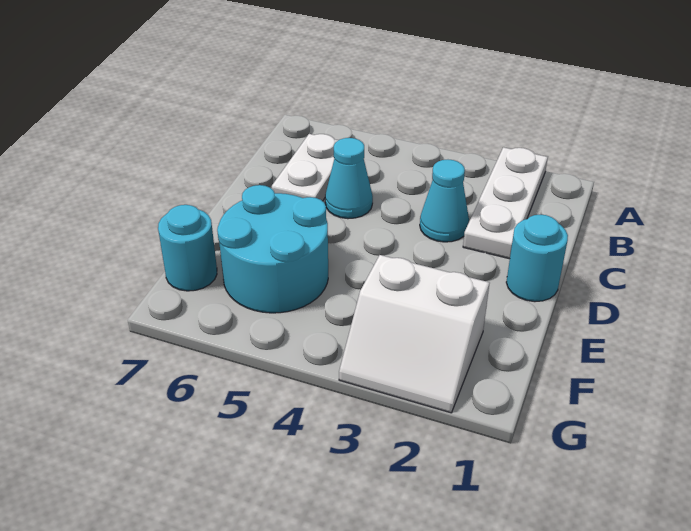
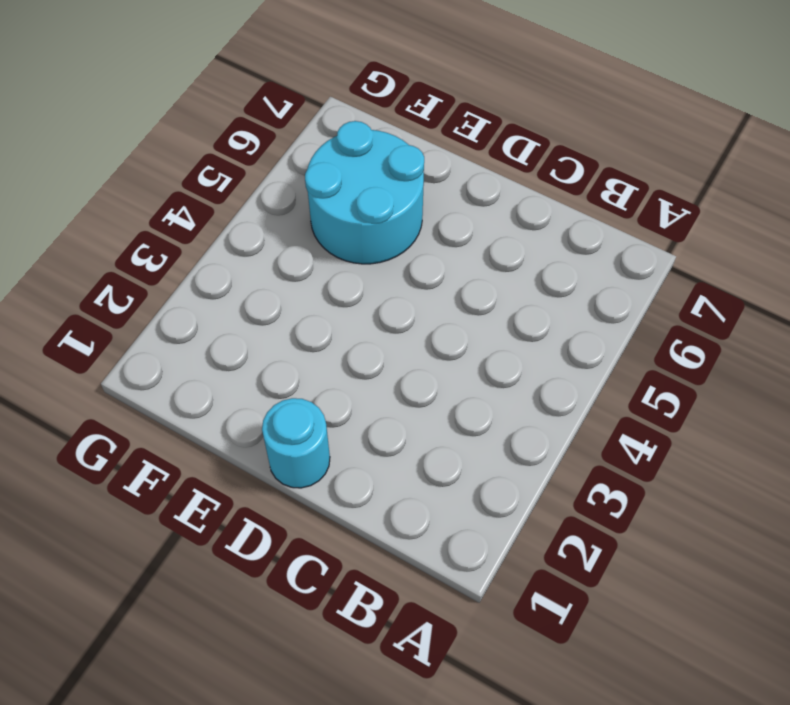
none -> white plate A2:C2 level 1
none -> white plate B6:C6 level 1

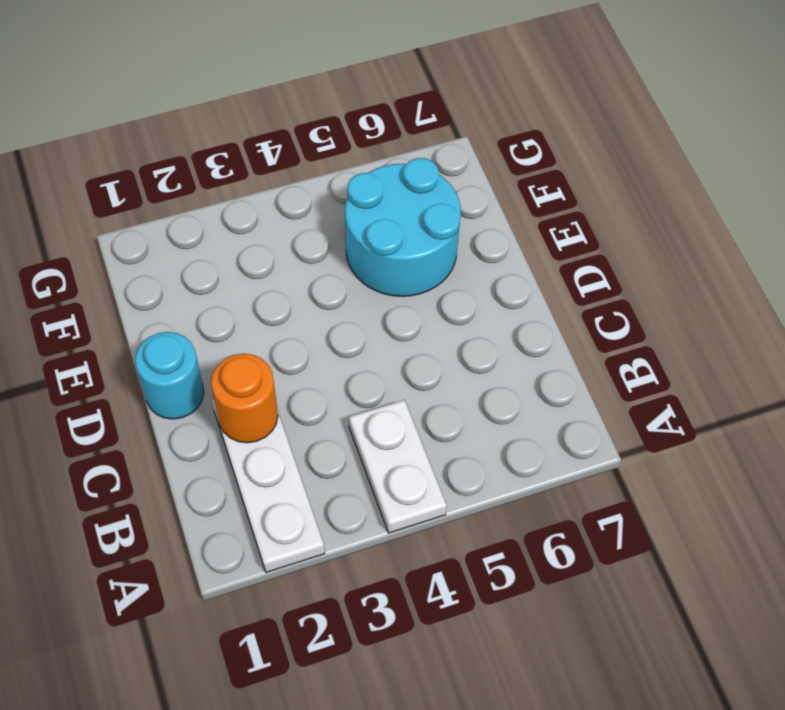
white plate A4:B4 level 1 -> white plate B6:C6 level 1
orange round brick C2 level 2 -> none
none -> cyan cone C3 level 1
none -> cyan cone C5 level 1

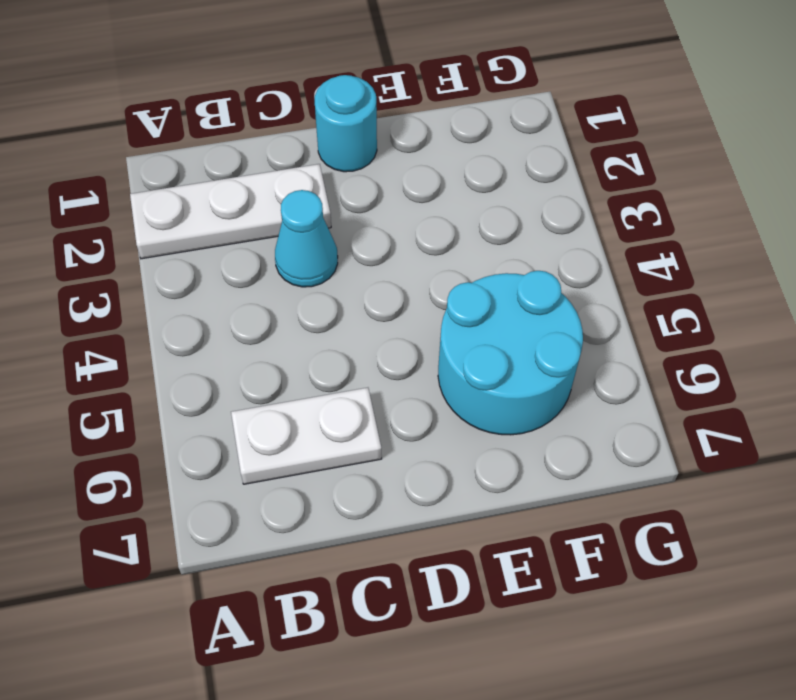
none -> cyan cone C5 level 1
none -> white slope F2:G3 level 1 top F

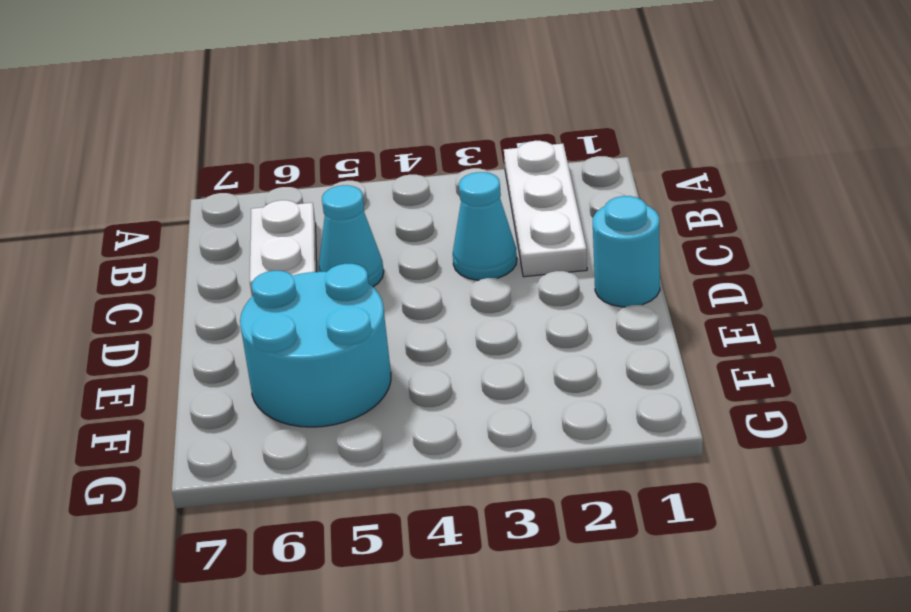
none -> white slope F2:G3 level 1 top F
none -> cyan round brick F7 level 1

